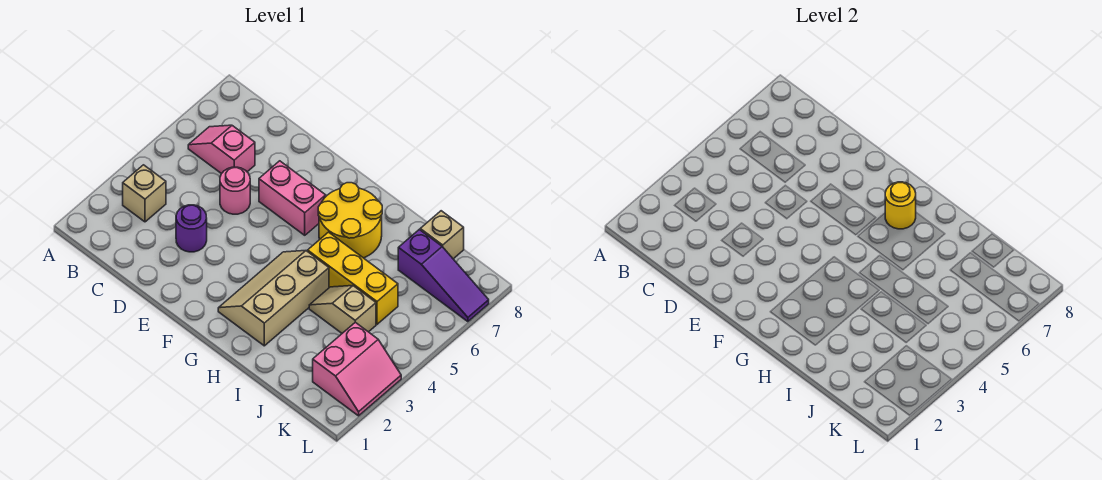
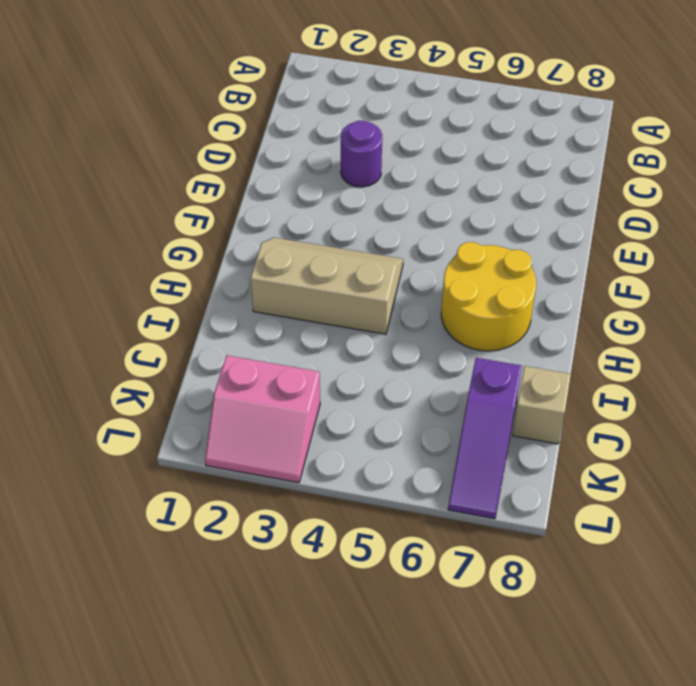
none -> tan brick B3 level 1
none -> pink slope B6:C6 level 1 top C
none -> pink round brick D5 level 1

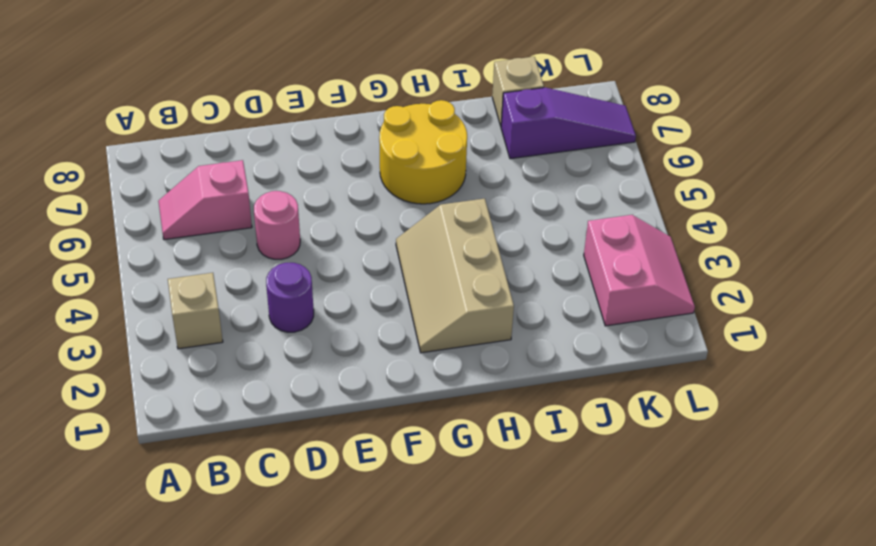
none -> pink brick E6:F6 level 1
none -> yellow brick H5:J5 level 1
none -> tan slope I4:J4 level 1 top J

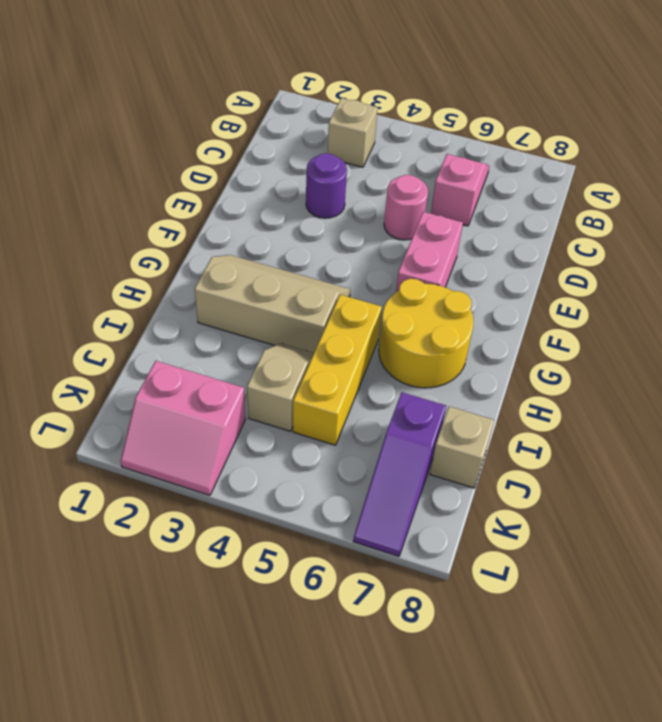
none -> yellow round brick G7 level 2

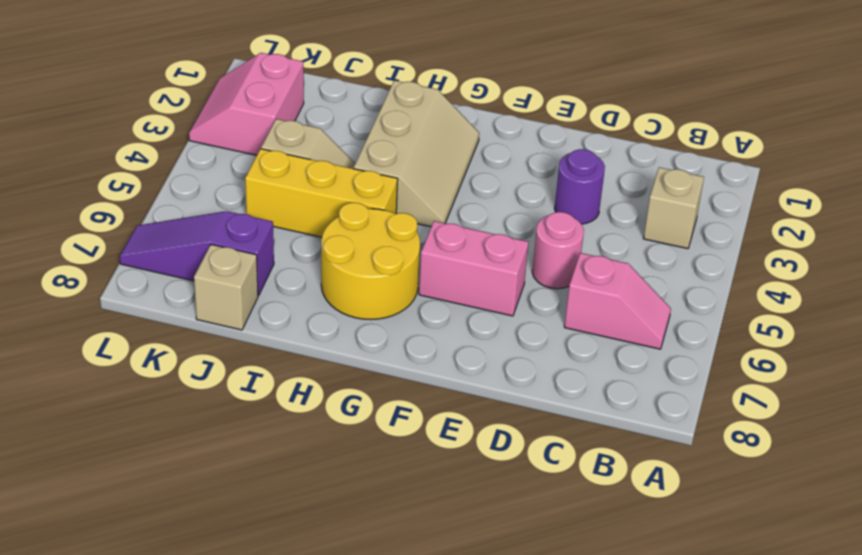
none -> yellow round brick G7 level 2

